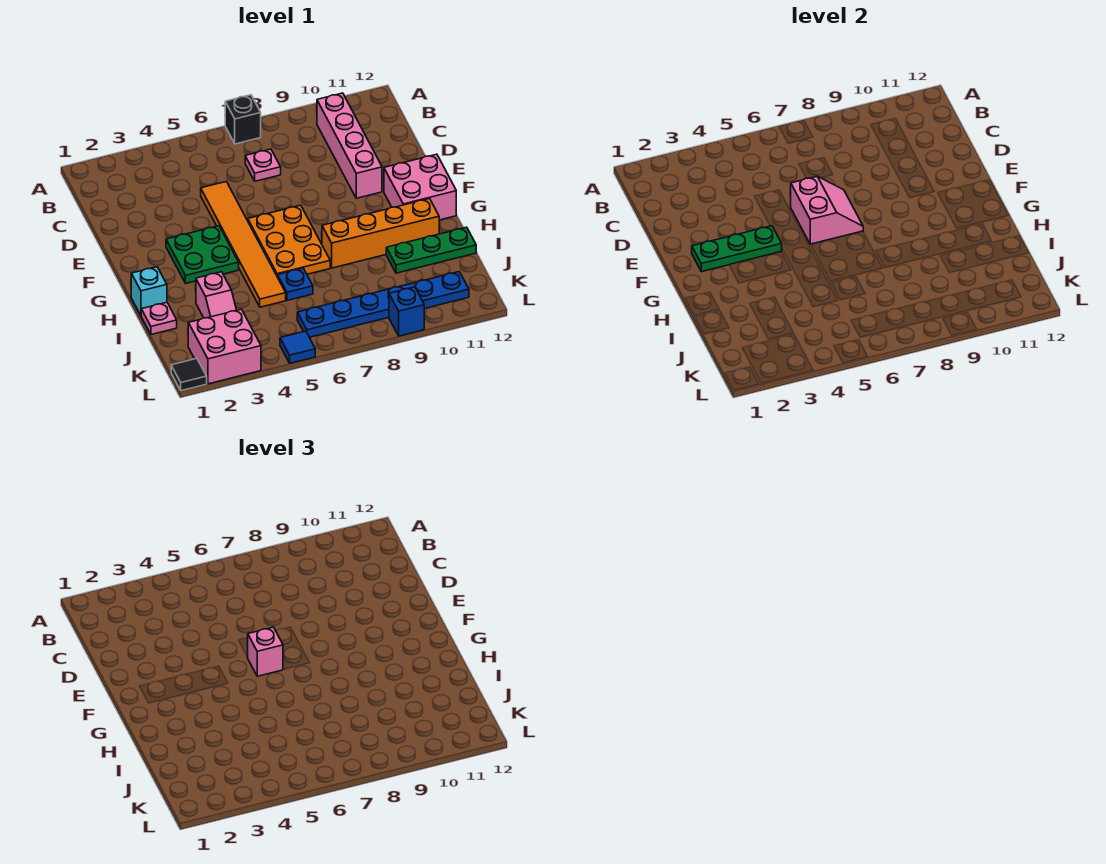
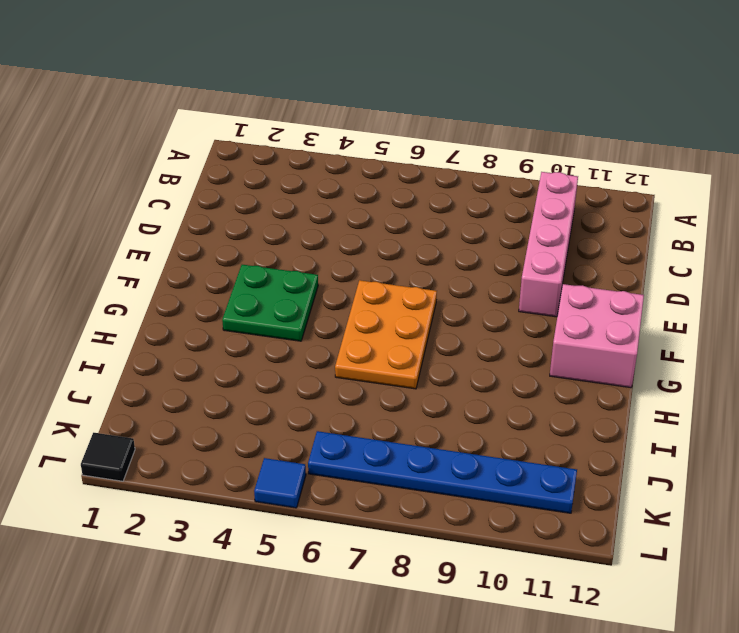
none -> black brick A7 level 1
none -> pink plate C7 level 1
none -> orange tile D5:I5 level 1

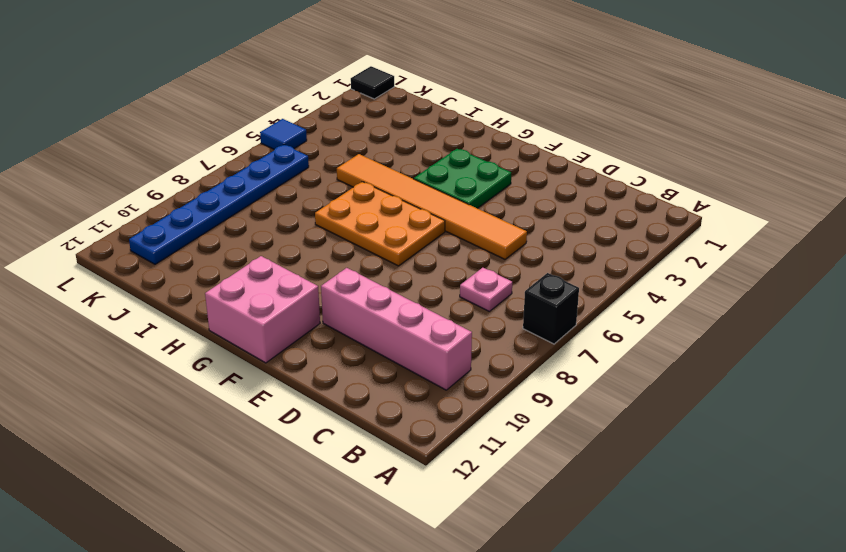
none -> cyan brick H1 level 1
none -> orange brick H8:H11 level 1
none -> pink plate I1 level 1

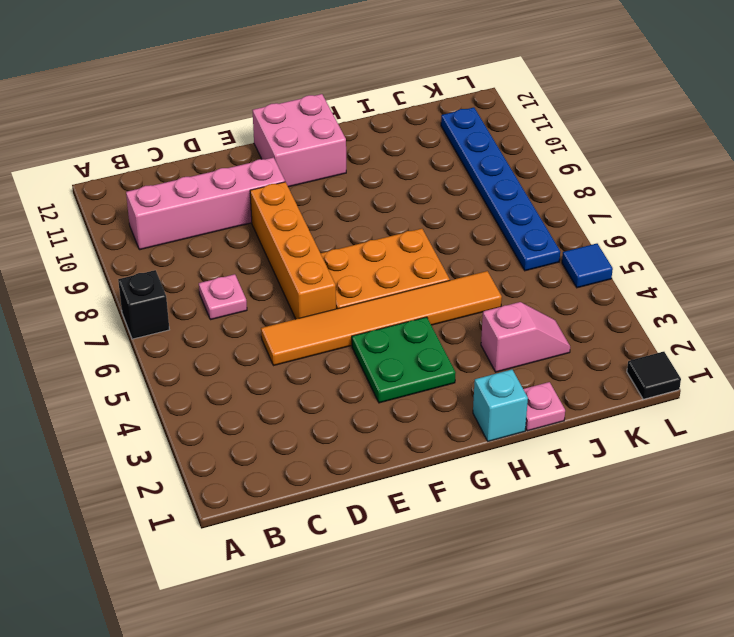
orange brick E6:E9 level 1 -> orange brick H8:H11 level 1
none -> blue plate I6 level 1
none -> green plate I10:I12 level 1
none -> pink brick K2:L3 level 1

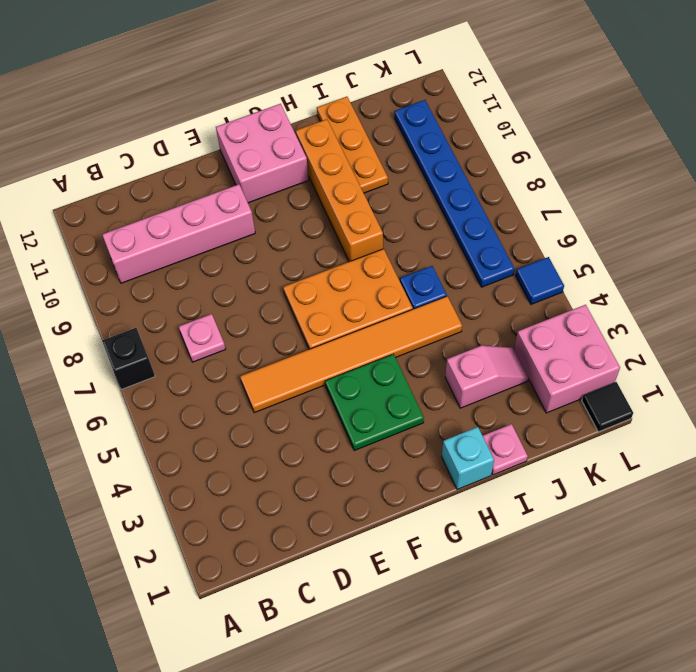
orange plate I10:I12 level 1 -> green plate I10:I12 level 1
none -> blue brick L9 level 1
none -> pink slope E6:F7 level 2 top 6
none -> green plate F2:F4 level 2

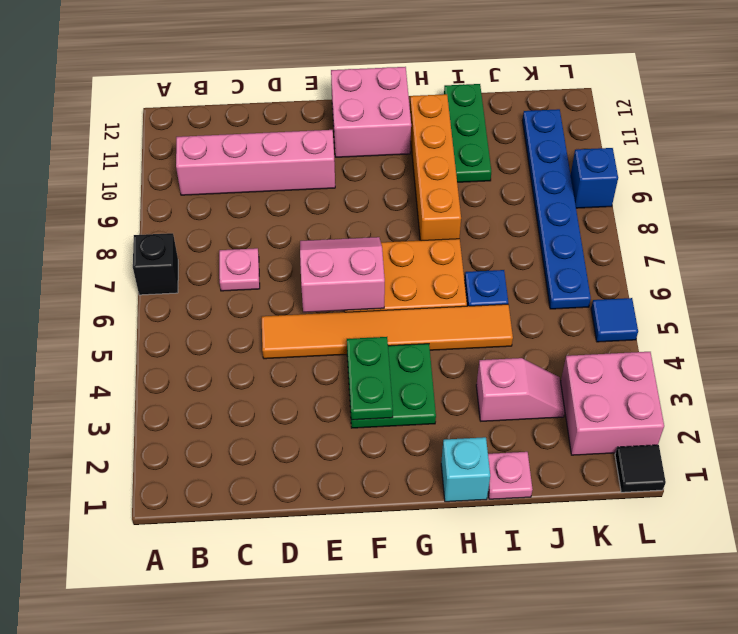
green plate F3:F4 level 2 -> green plate F2:F4 level 2
none -> pink brick F6 level 3

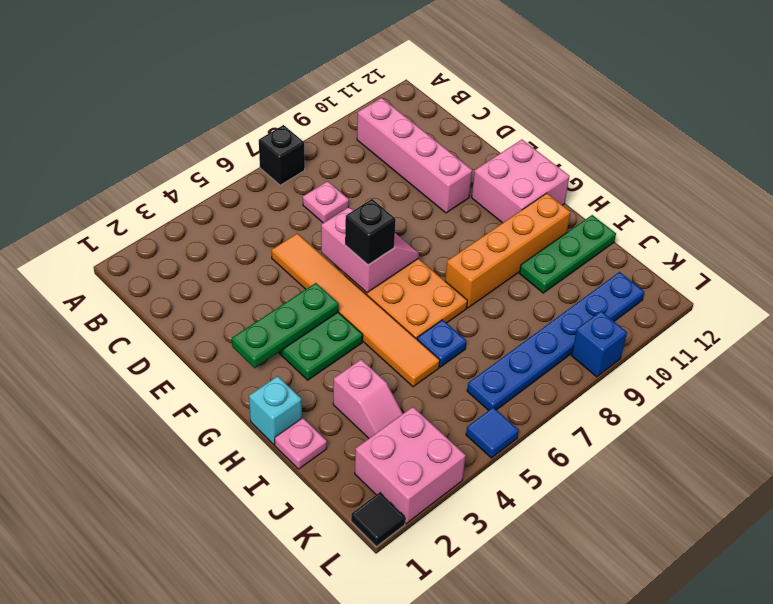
black brick F6 level 3 -> pink brick F6 level 3

